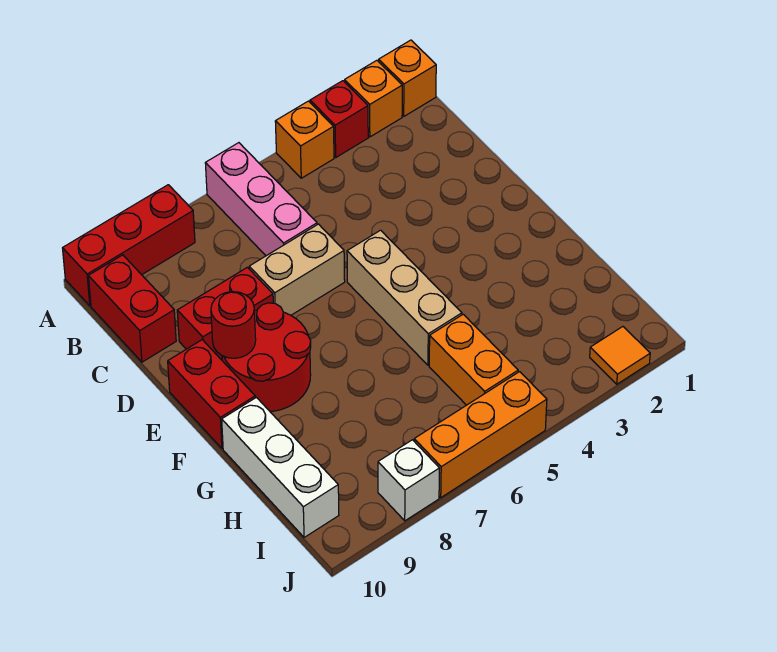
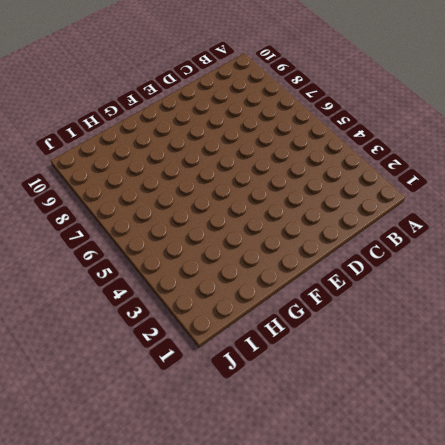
none -> orange brick A1 level 1
none -> orange brick A2 level 1
none -> red brick A3 level 1

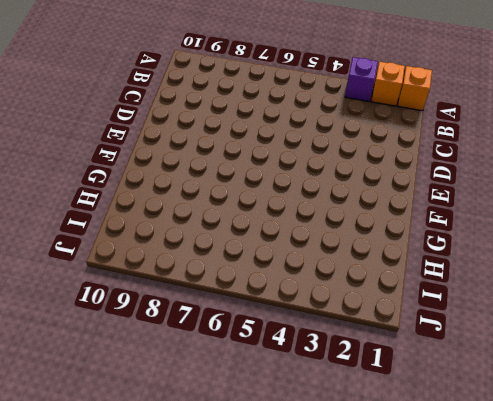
purple brick A3 level 1 -> red brick A3 level 1
none -> orange brick A4 level 1
none -> pink brick A6:C6 level 1
none -> red brick A8:A10 level 1

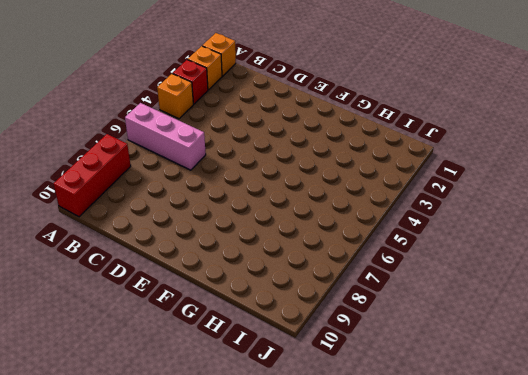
none -> red brick B10:C10 level 1
none -> tan brick D6:D7 level 1
none -> red brick D8:D9 level 1

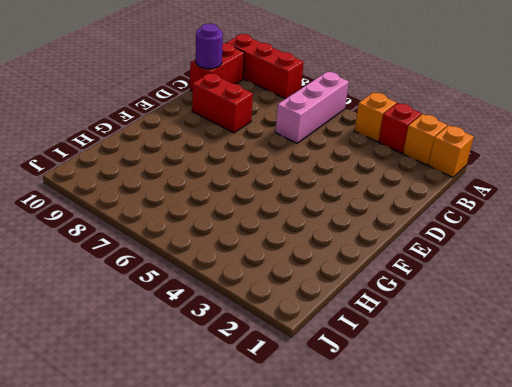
purple round brick C10 level 2 -> none
none -> tan brick D6:D7 level 1
none -> tan brick E5:G5 level 1
none -> red round brick E8:F9 level 1

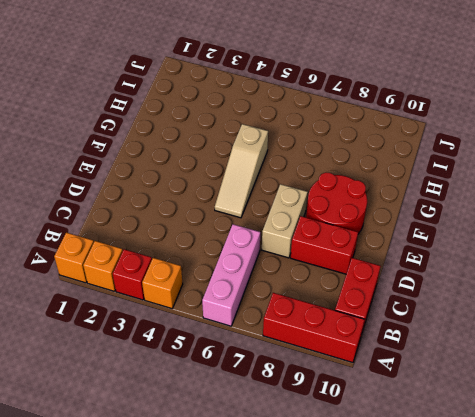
tan brick D7:E7 level 1 -> tan brick D6:D7 level 1
tan slope E5:G5 level 1 top G -> tan brick E5:G5 level 1
none -> red brick E10:F10 level 1
none -> white brick G10:I10 level 1
none -> orange brick H5:I5 level 1

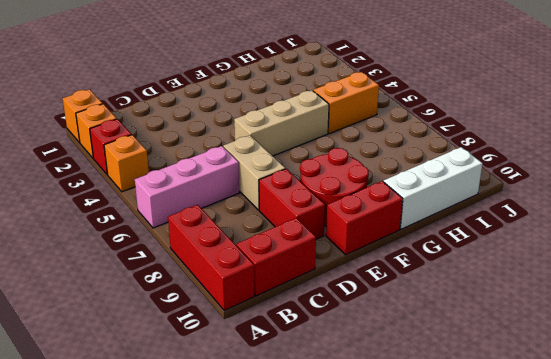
none -> orange tile J2 level 1
none -> orange brick J5:J7 level 1
none -> white brick J8 level 1

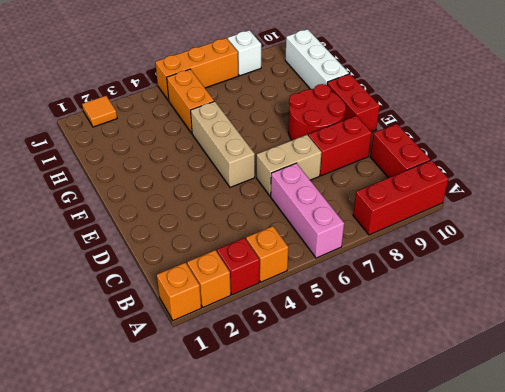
none -> red round brick E9 level 2

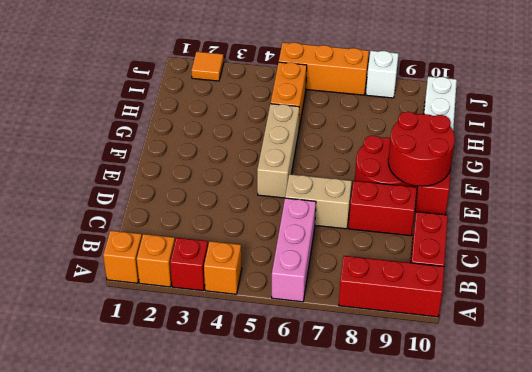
red round brick E9:F10 level 2 -> red round brick E9 level 2

